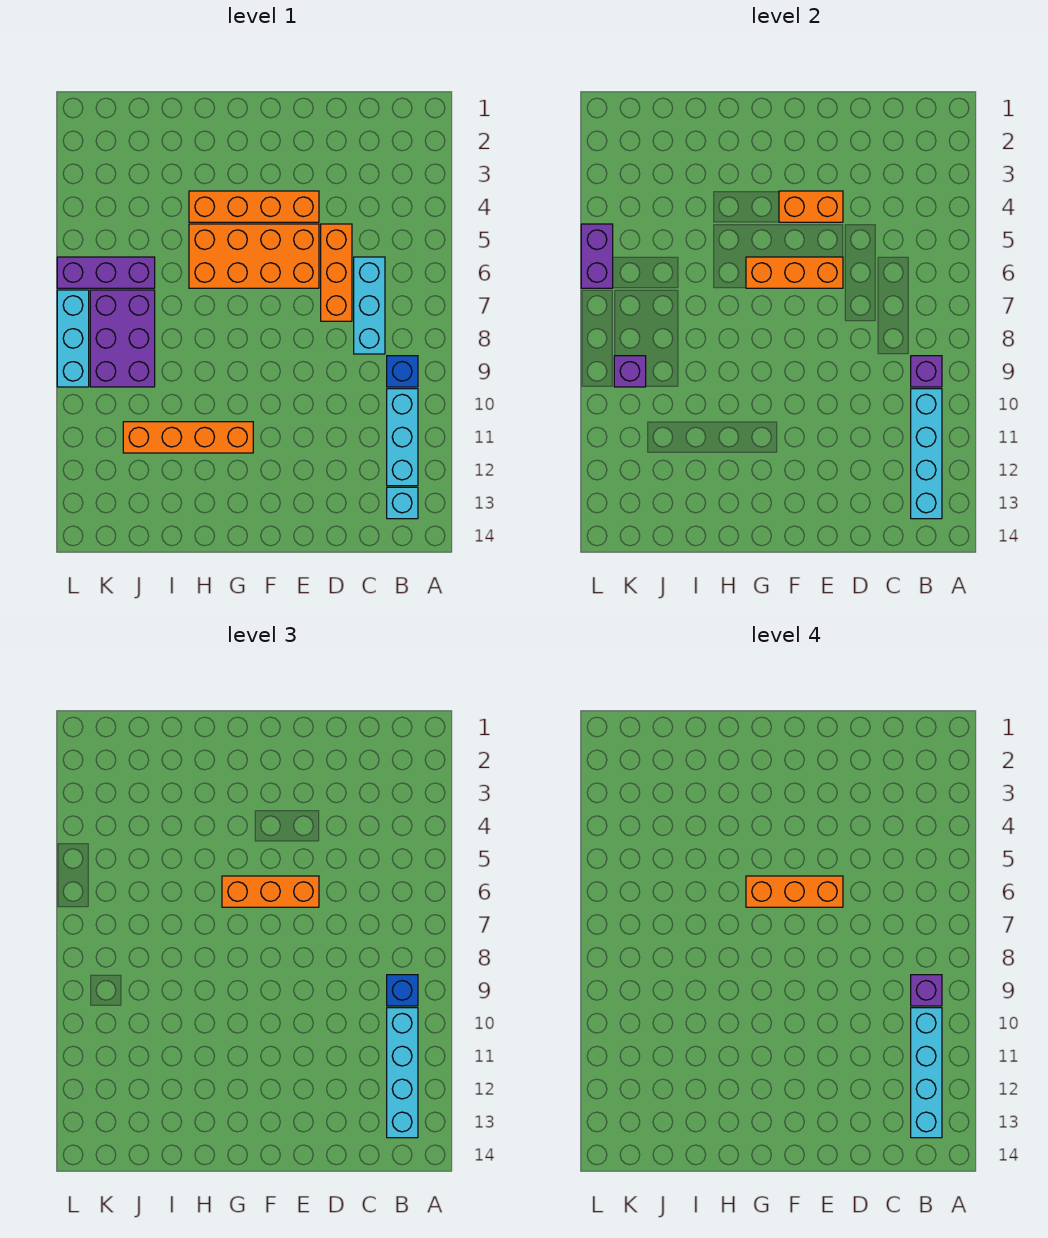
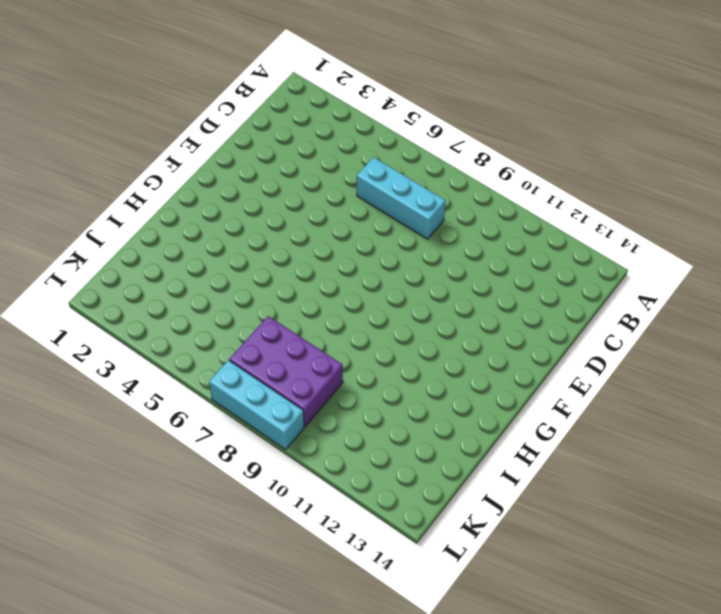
none -> blue brick B9 level 1
none -> cyan brick B10:B12 level 1
none -> cyan brick B13 level 1

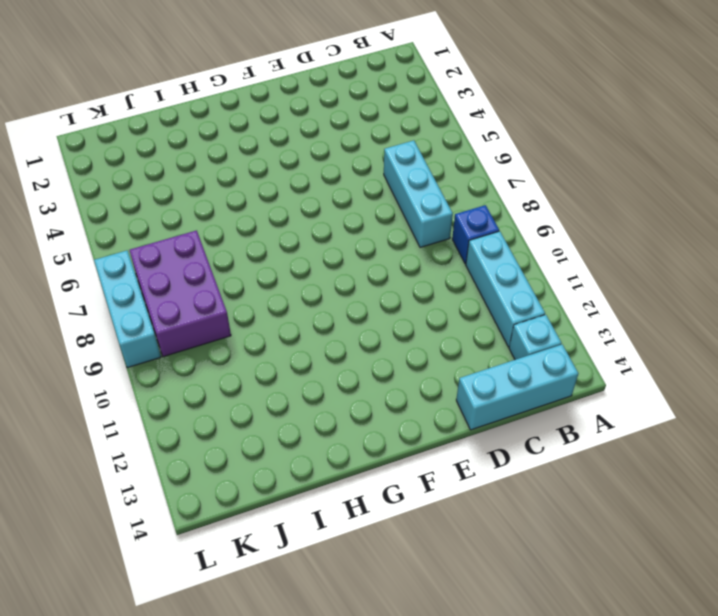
cyan brick B14:D14 level 1 -> none
none -> orange brick D5:D7 level 1
none -> orange brick E4:H4 level 1
none -> orange brick E5:H6 level 1

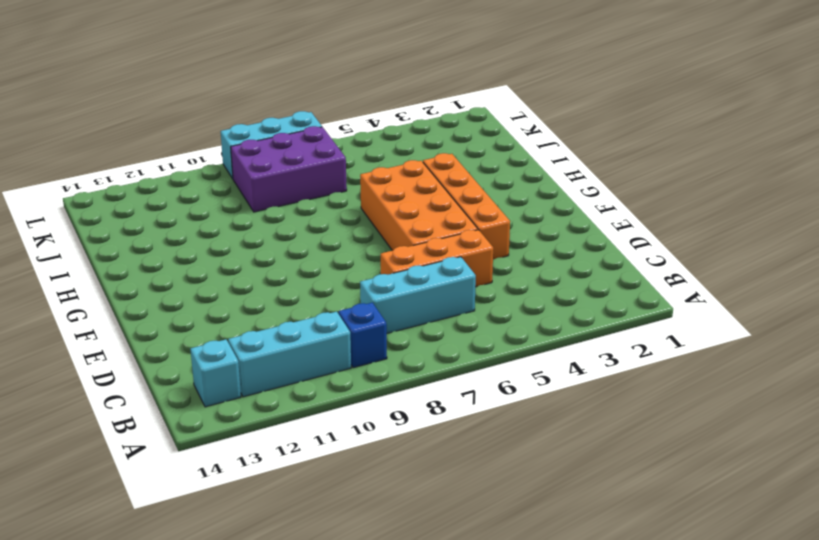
none -> orange brick G11:J11 level 1
none -> purple brick J6:L6 level 1
none -> purple brick B9 level 2

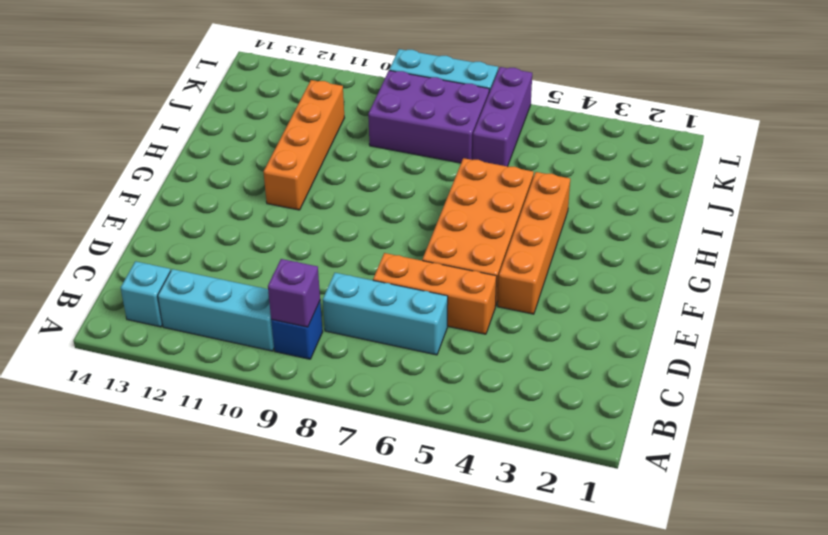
none -> cyan brick B10:B13 level 2
none -> orange brick E4:F4 level 2
none -> orange brick E6:G6 level 2

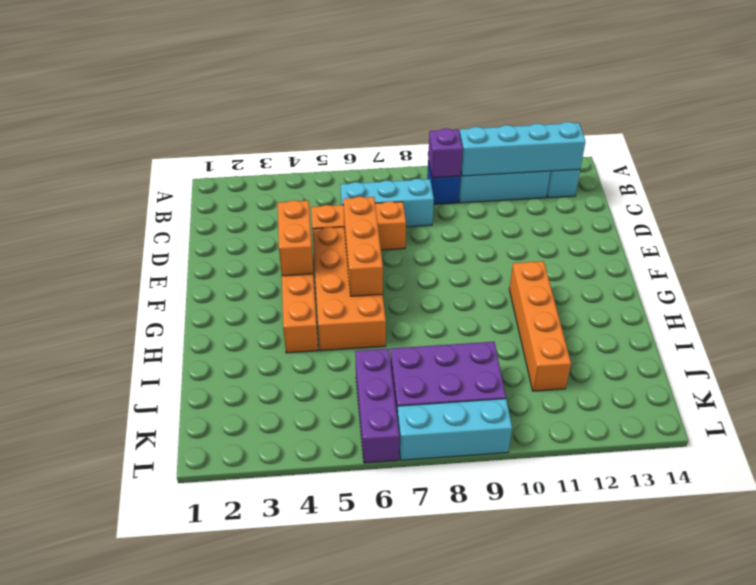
none -> purple brick K9 level 2
none -> purple brick L5:L6 level 2
none -> blue brick B9 level 3

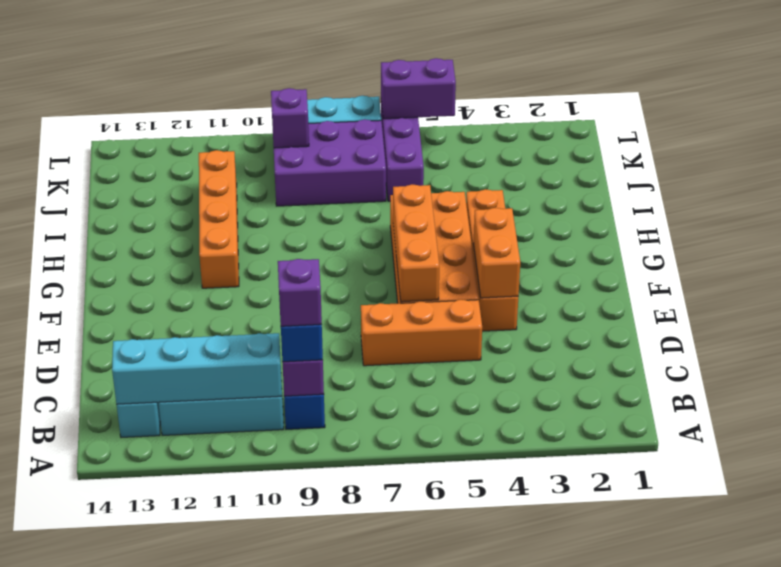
none -> cyan brick C6:C8 level 1
none -> cyan brick B10:B13 level 3
none -> orange brick E6:G6 level 3

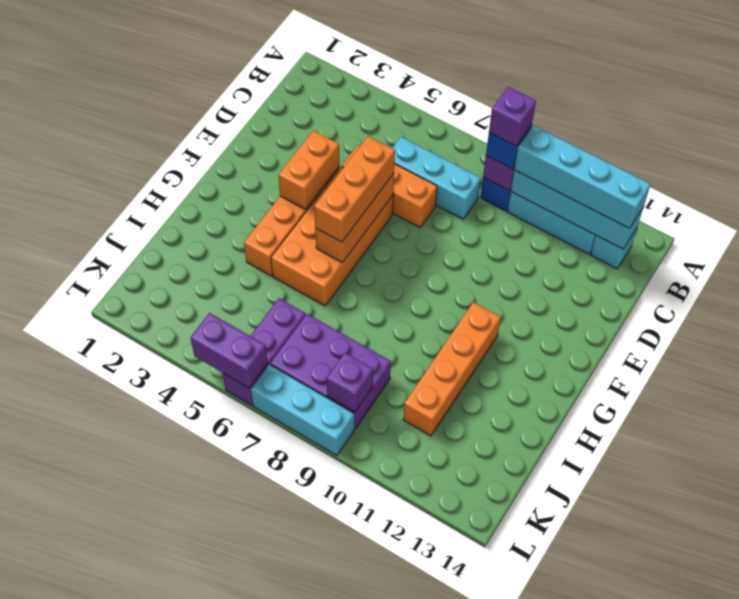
none -> cyan brick B10:B13 level 4
none -> orange brick E6:G6 level 4

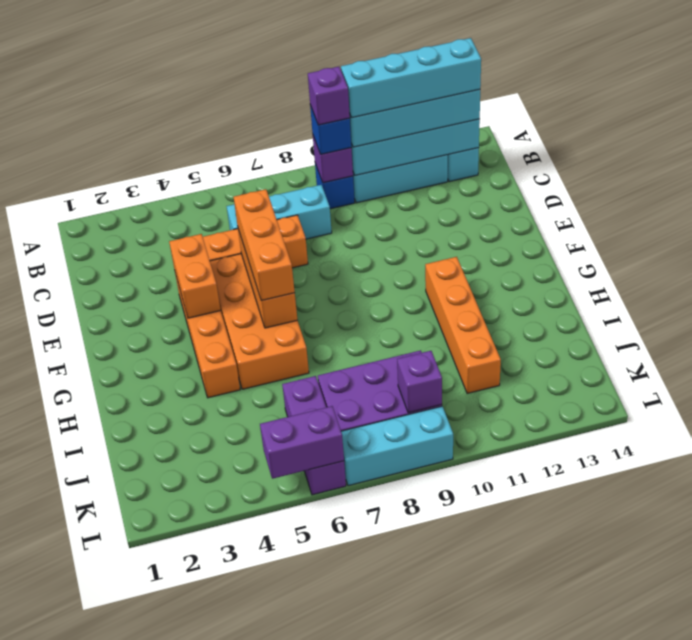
none -> orange brick E6:G6 level 4

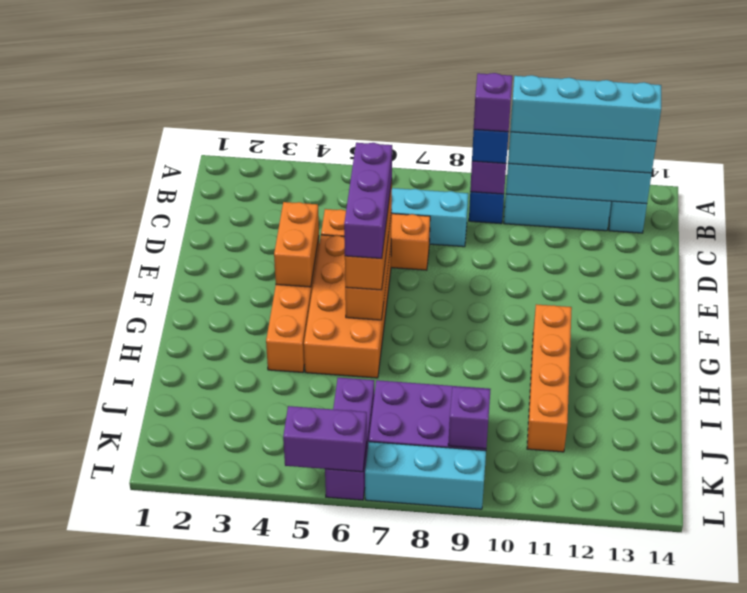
purple brick E6:G6 level 4 -> orange brick E6:G6 level 4

